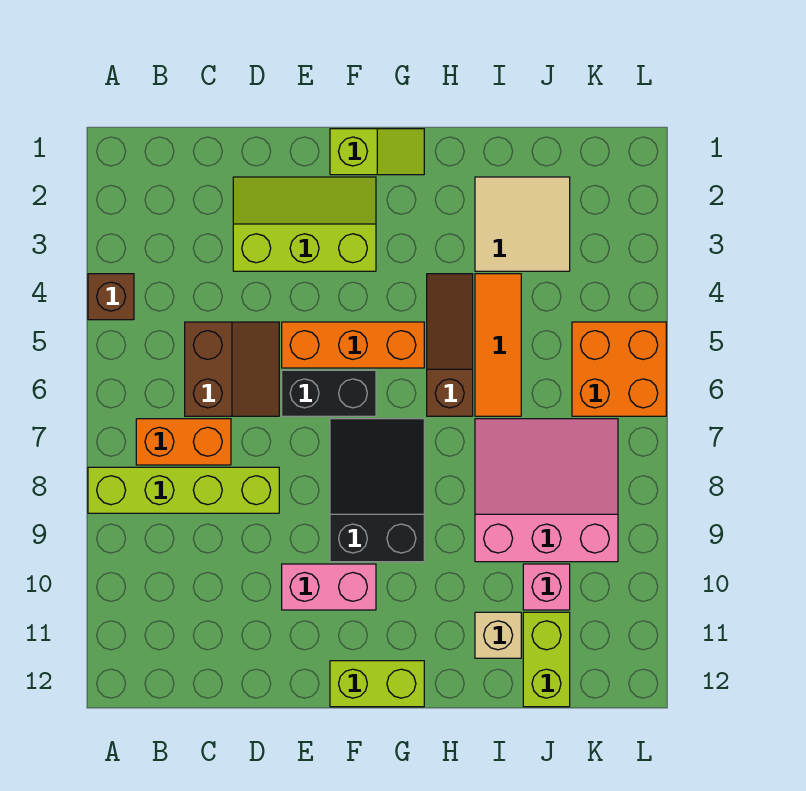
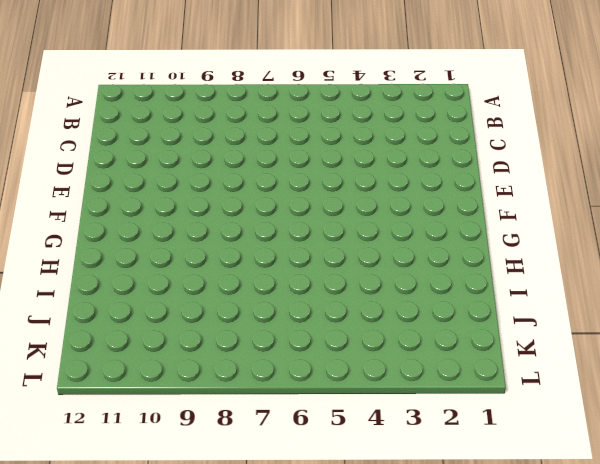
none -> brown brick A4 level 1
none -> lime brick A8:D8 level 1
none -> orange brick B7:C7 level 1

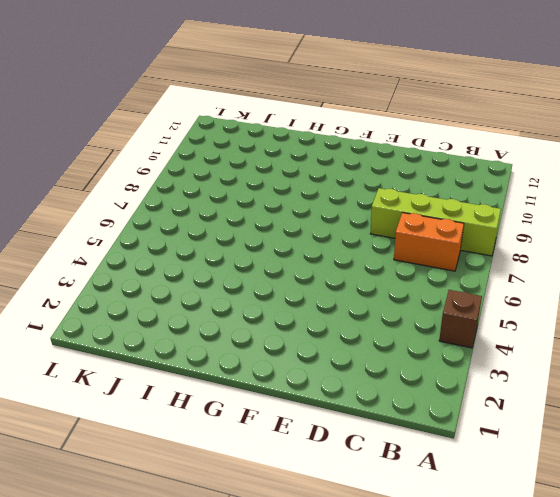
none -> brown slope C5:D6 level 1 top C
none -> lime slope D2:F3 level 1 top 3
none -> orange brick E5:G5 level 1

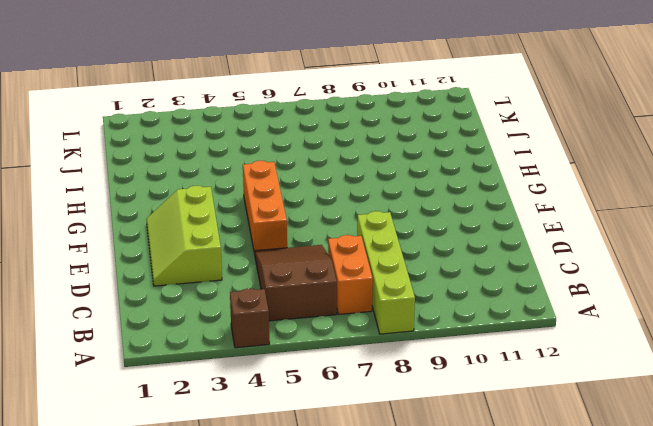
brown slope B5:D6 level 1 top B -> brown slope C5:D6 level 1 top C
none -> black brick E6:F6 level 1
none -> pink brick E10:F10 level 1
none -> lime slope F1:G1 level 1 top F

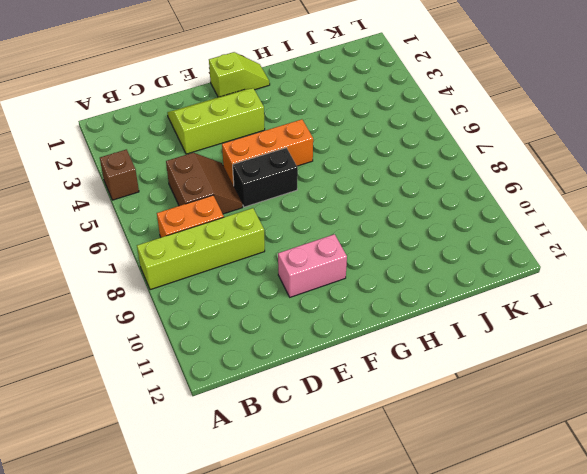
none -> black slope F7:G9 level 1 top 9
none -> lime brick F12:G12 level 1
none -> brown slope H4:H6 level 1 top 6

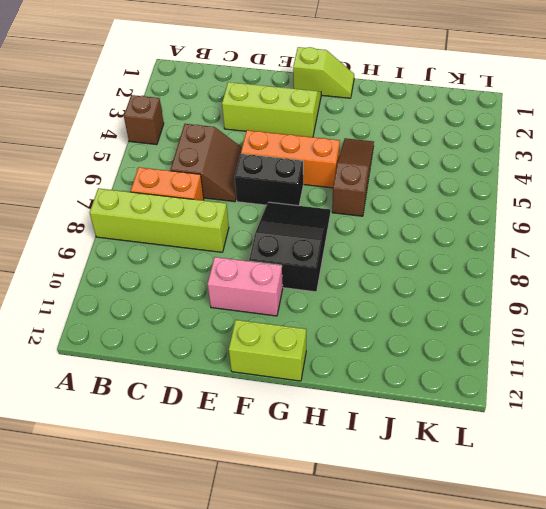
none -> tan tile I2:J3 level 1
none -> orange tile I4:I6 level 1
none -> pink slope I7:K9 level 1 top 9

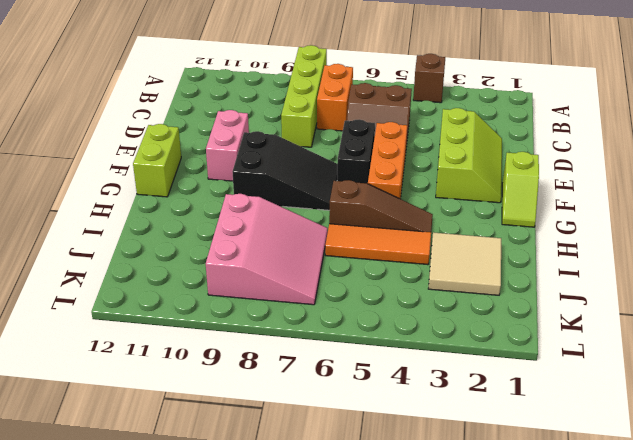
none -> tan brick I11 level 1
none -> pink brick J10 level 1
none -> lime brick J11:J12 level 1

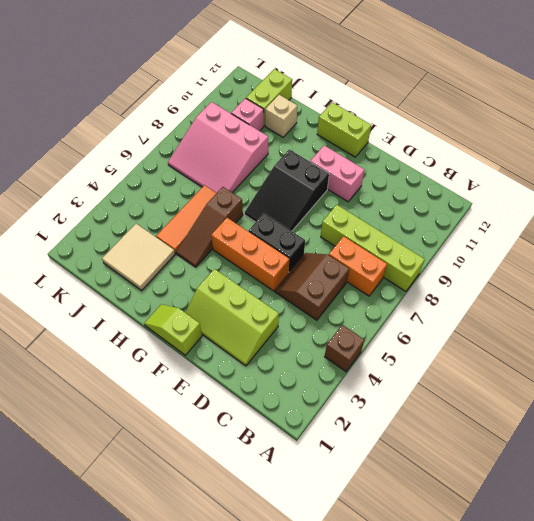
none -> orange brick K5:L6 level 1

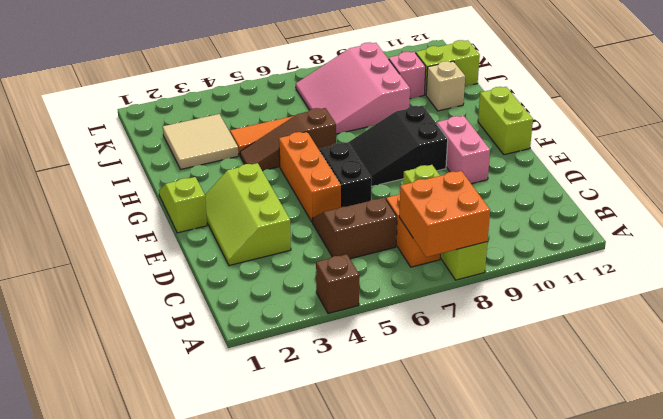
orange brick A7:B8 level 2 -> orange brick K5:L6 level 1

